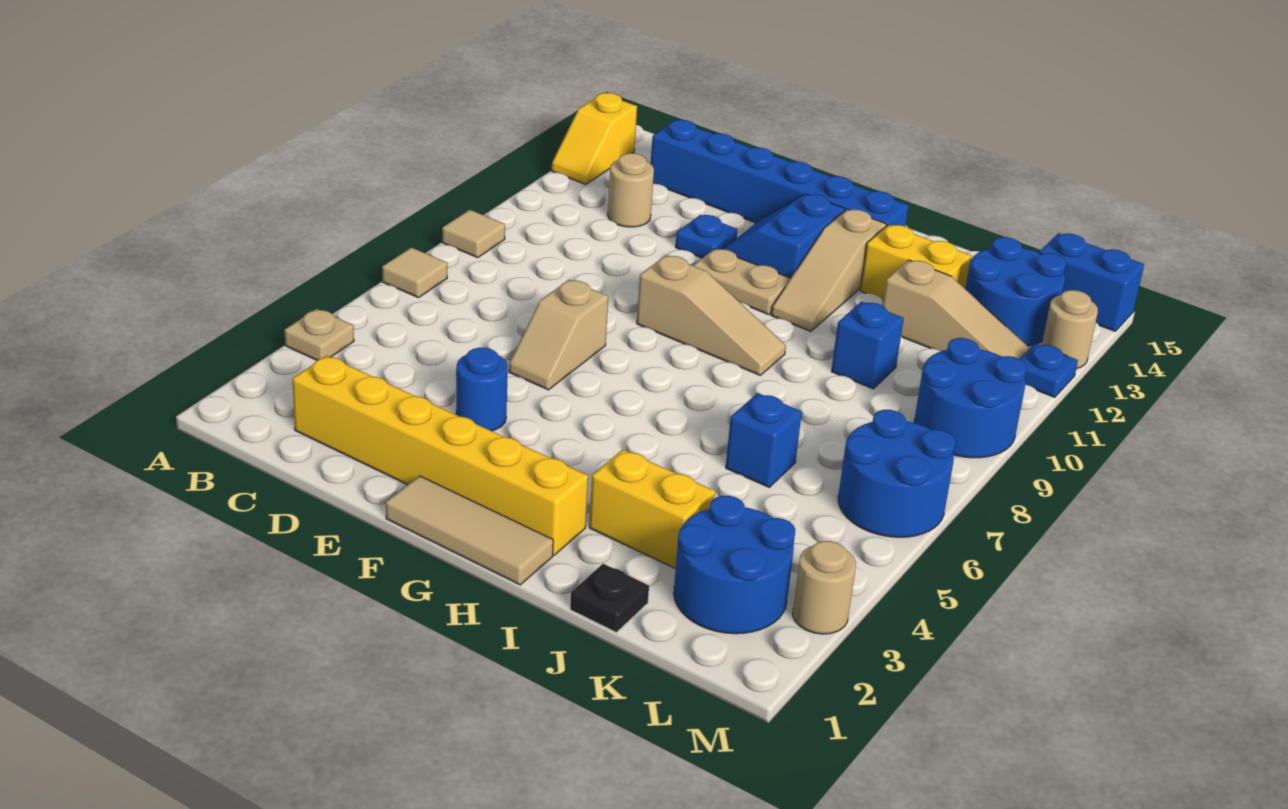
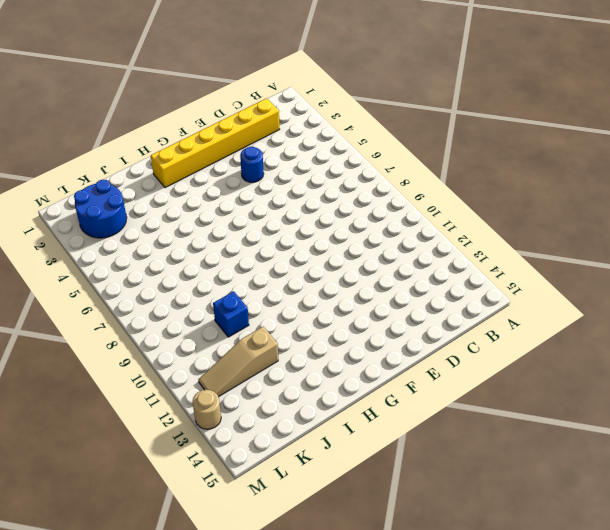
none -> tan plate A4 level 1
none -> tan tile A7 level 1
none -> tan tile A9 level 1

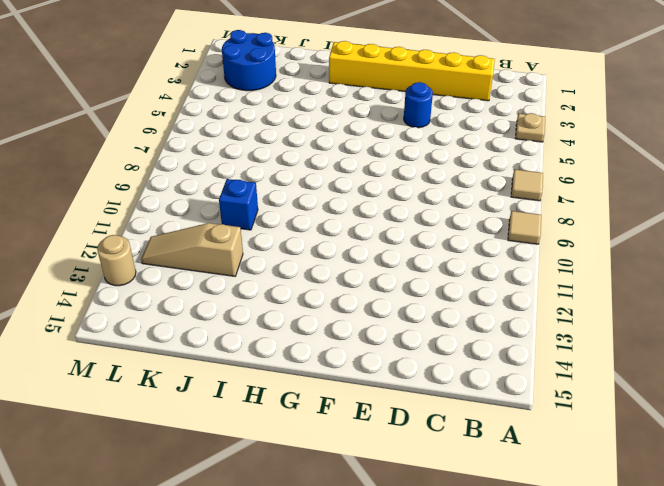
none -> yellow slope A13:A14 level 1 top 14
none -> tan round brick C12 level 1
none -> blue brick C14:H14 level 1

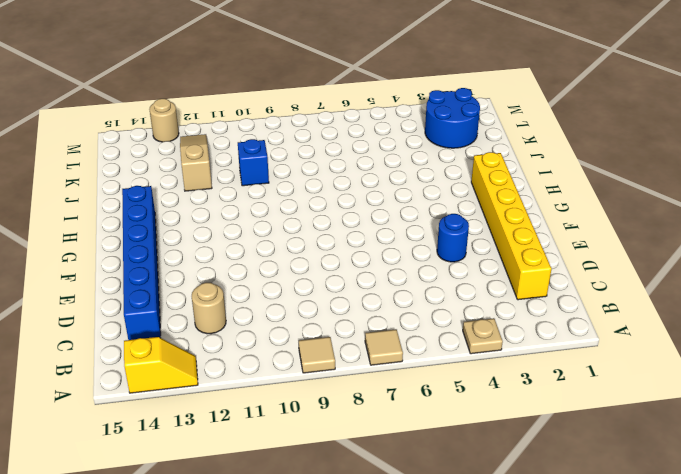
none -> tan slope E6:E7 level 1 top 7
none -> blue plate E12 level 1
none -> tan tile F1:H1 level 1

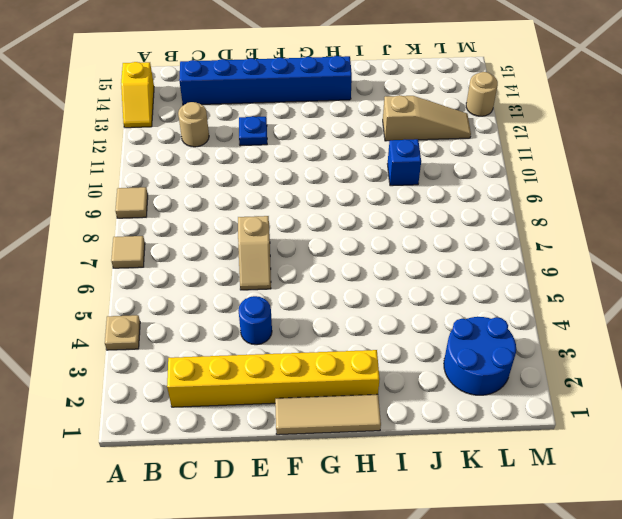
none -> tan slope F9:H9 level 1 top F
none -> tan plate F11:G11 level 1
none -> blue slope F12:G13 level 1 top G

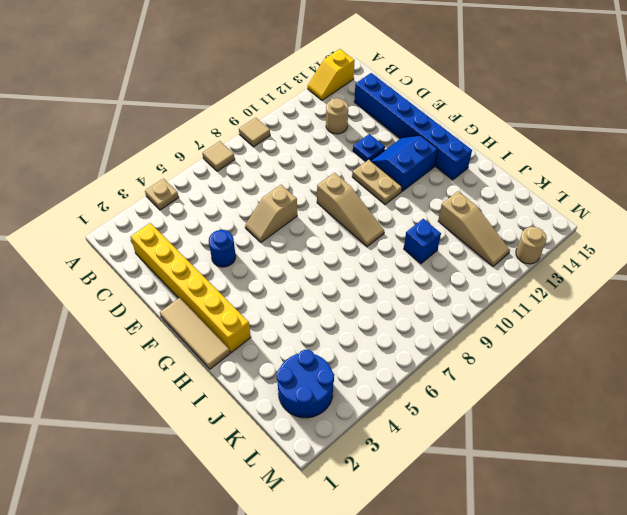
none -> tan slope H11:H13 level 1 top 13
none -> yellow brick I3:J3 level 1
none -> yellow brick I13:J13 level 1

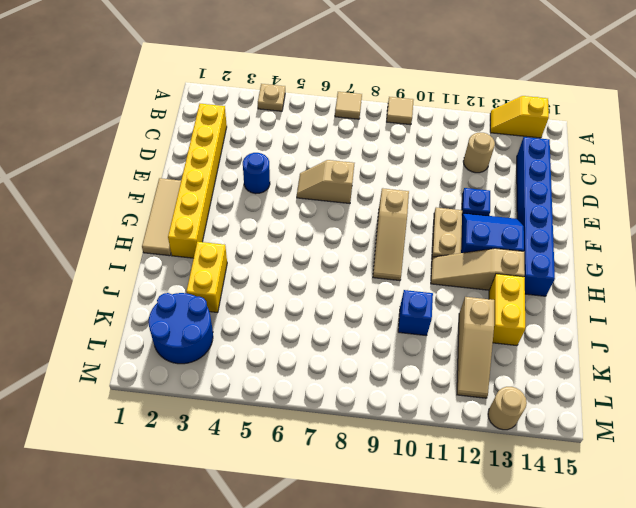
none -> black plate J1 level 1
none -> blue brick J6 level 1
none -> blue round brick K13:L14 level 1

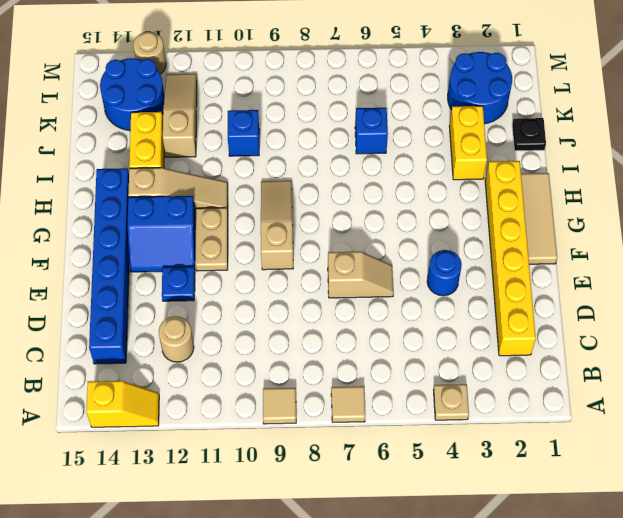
none -> blue round brick L6:M7 level 1
none -> blue round brick L9:M10 level 1
none -> blue brick L15:M15 level 1

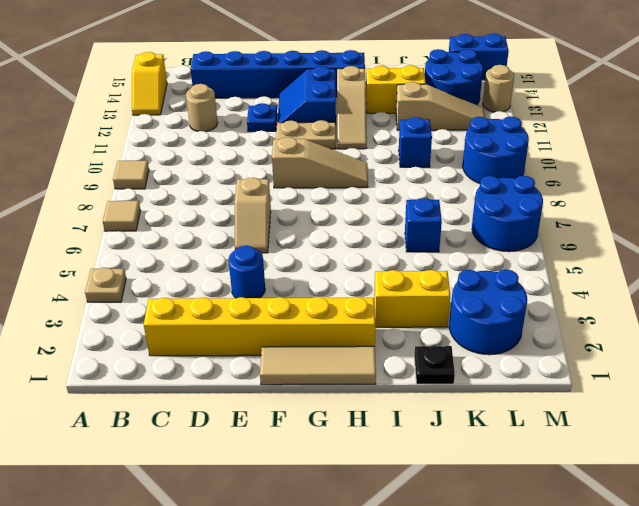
none -> tan round brick M3 level 1
none -> blue plate M12 level 1

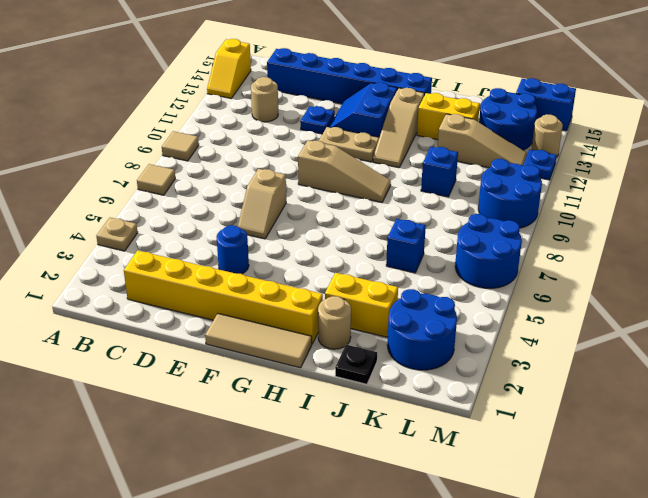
tan round brick I2 level 1 -> tan round brick M3 level 1

